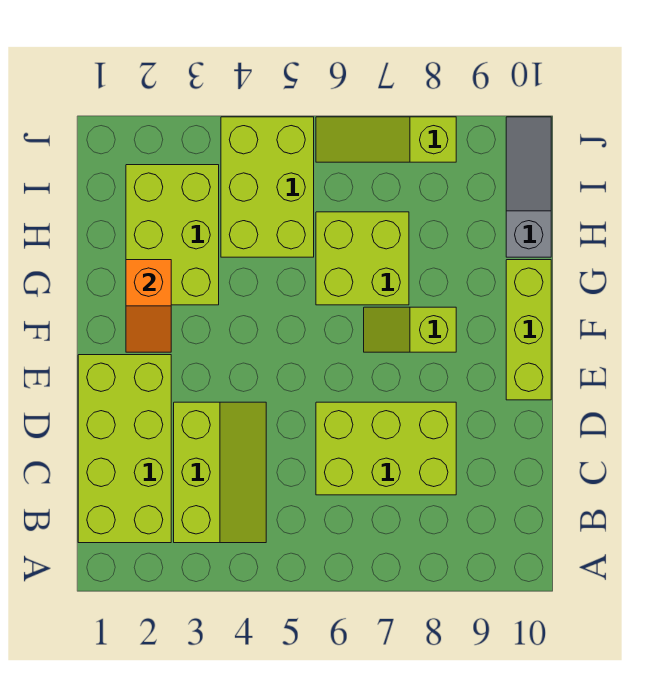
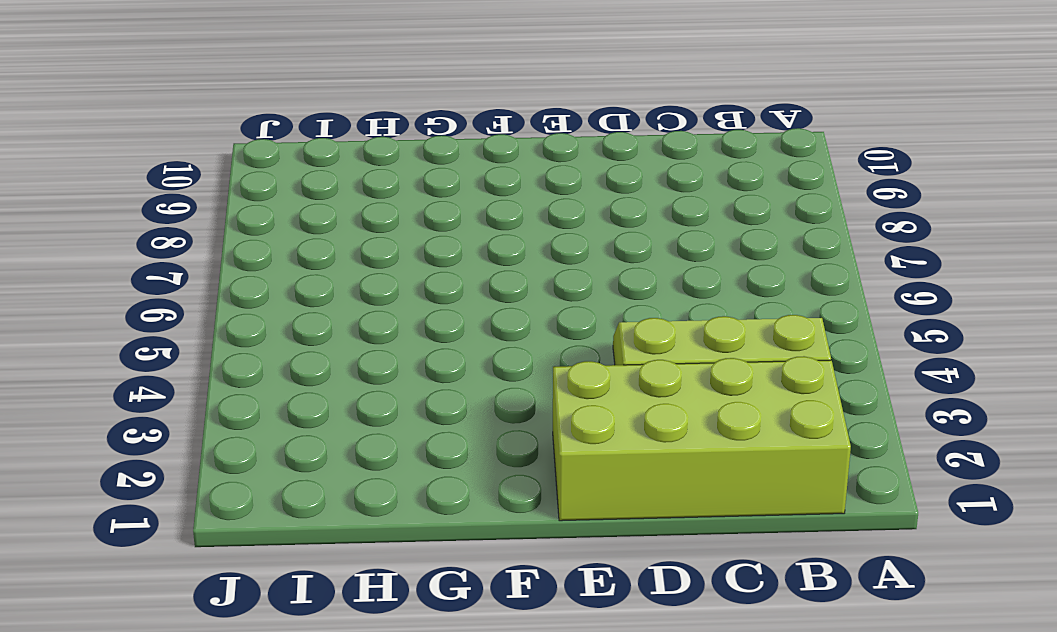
none -> lime brick C6:D8 level 1
none -> lime brick E10:G10 level 1

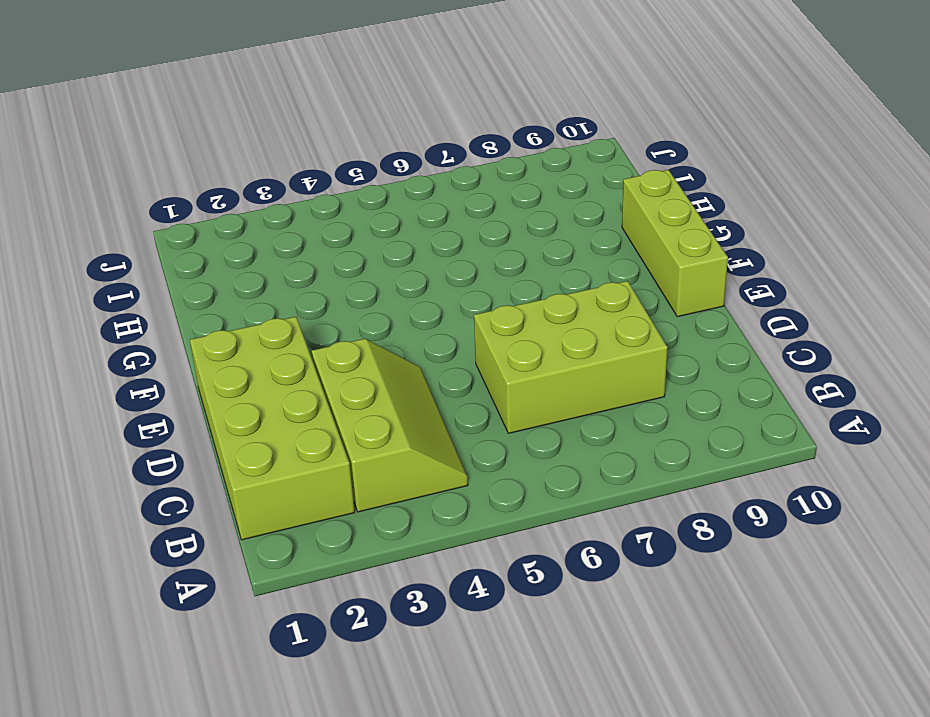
none -> lime slope F7:F8 level 1 top 8
none -> lime brick G2:I3 level 1

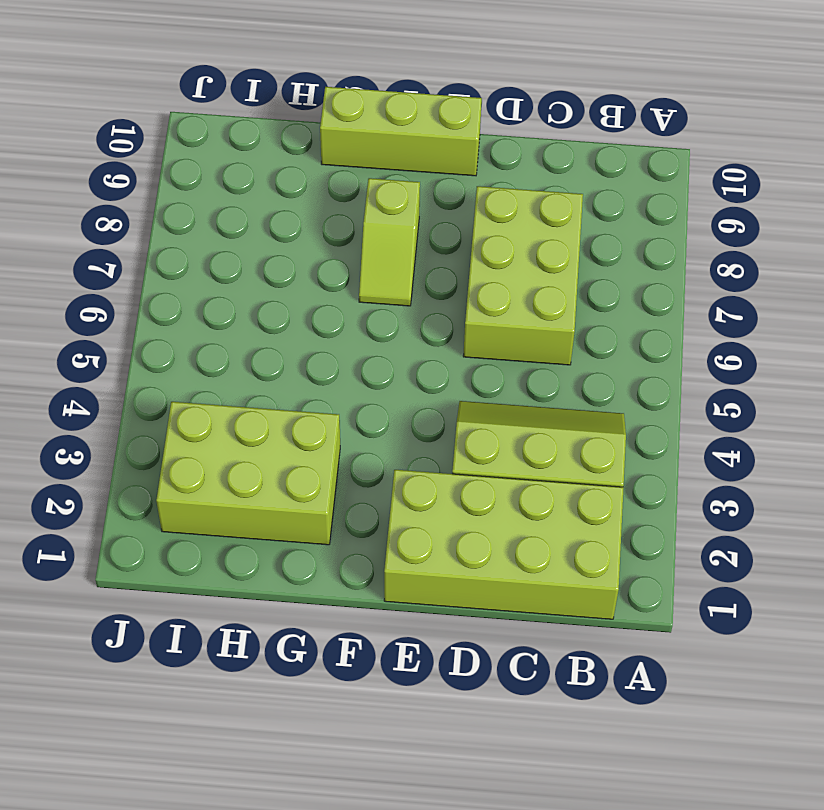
none -> lime brick G6:H7 level 1
none -> lime brick H4:J5 level 1

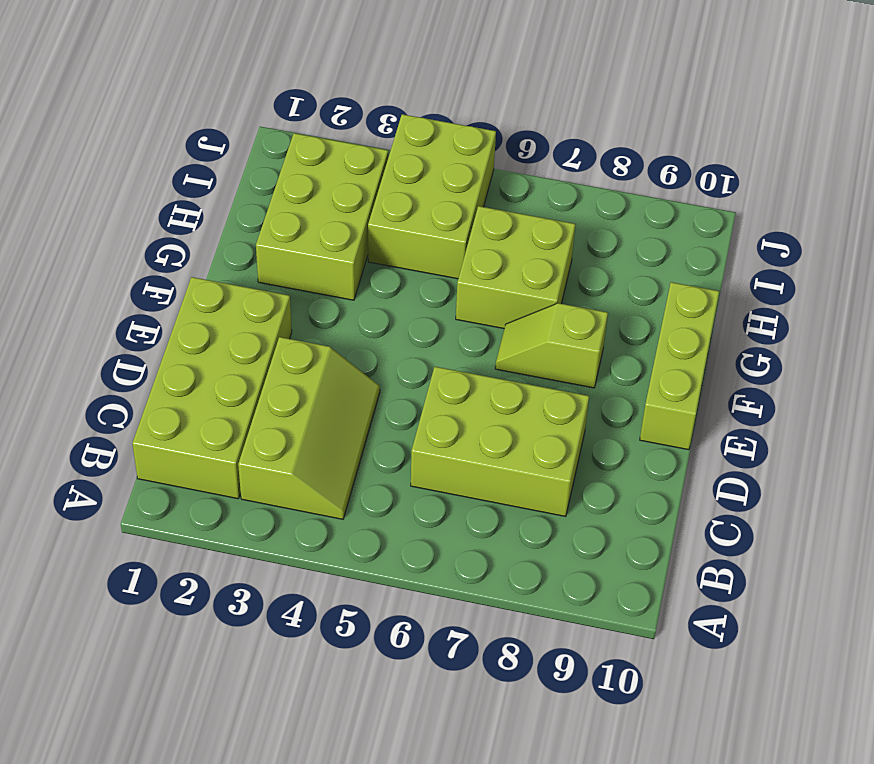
none -> grey slope H10:J10 level 1 top H
none -> lime slope J6:J8 level 1 top 8

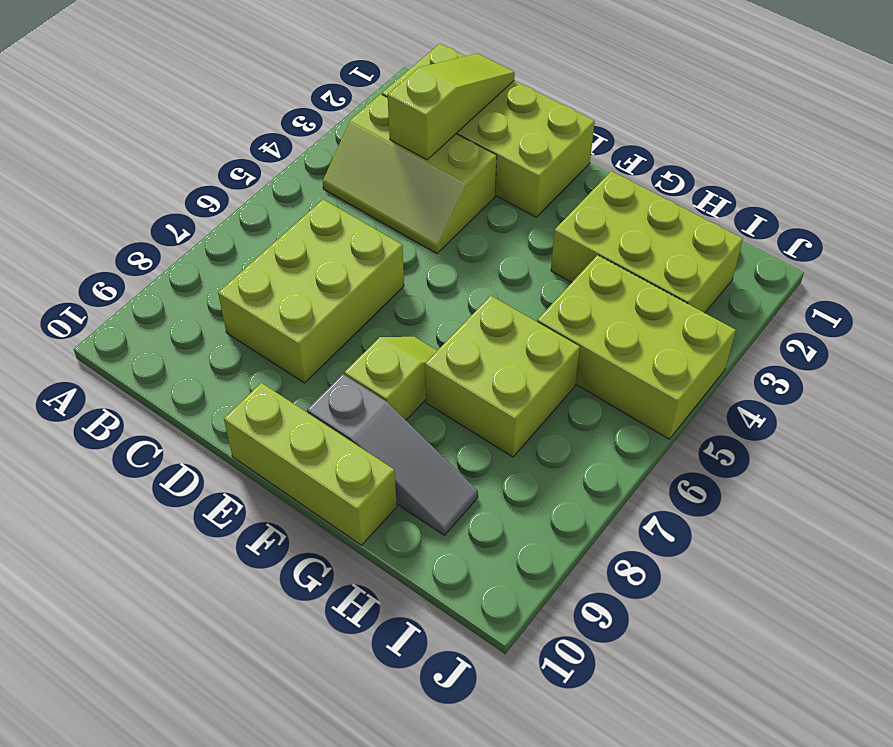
lime slope C1:C3 level 2 top 3 -> lime slope J6:J8 level 1 top 8
grey slope F9:H9 level 1 top F -> grey slope H10:J10 level 1 top H
none -> orange slope F2:G2 level 2 top G

